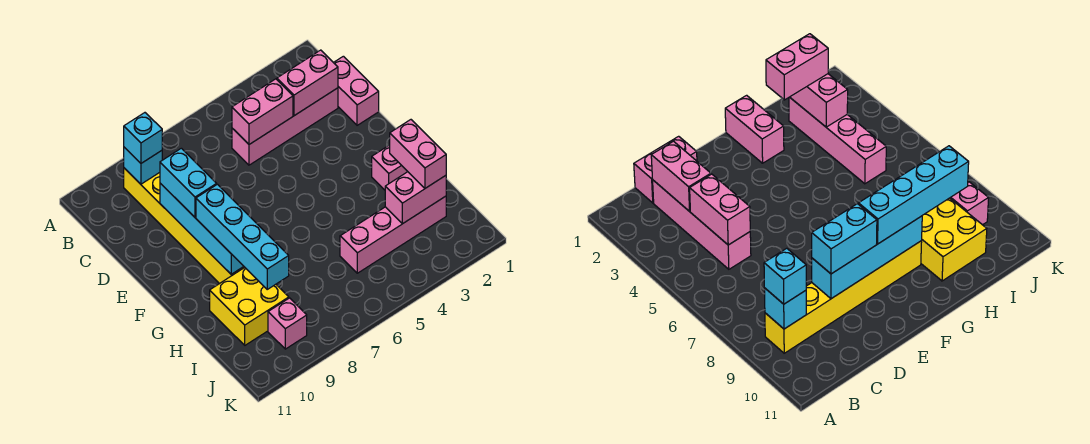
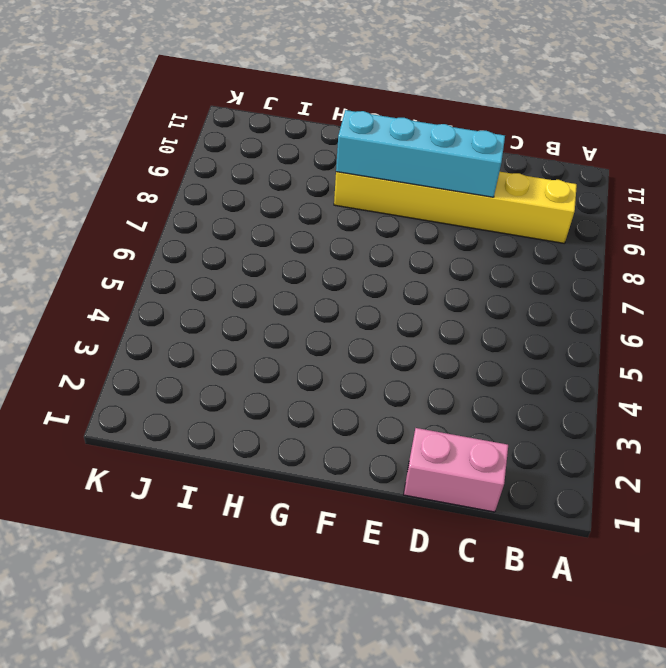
none -> pink brick C2:C5 level 1
none -> pink brick G1:G2 level 1
none -> yellow brick H9:I10 level 1

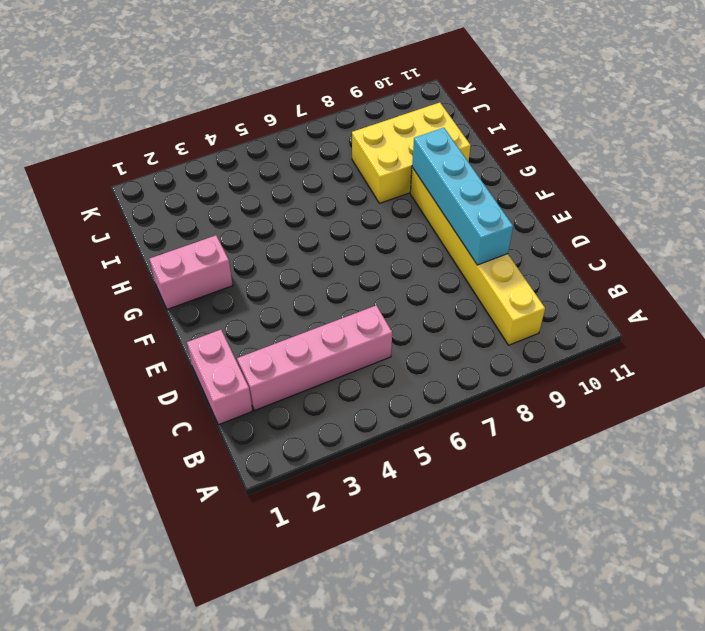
yellow brick H8:I10 level 1 -> yellow brick H9:I10 level 1
none -> pink brick I2:I5 level 1
none -> pink brick J9 level 1
none -> cyan brick B9 level 2

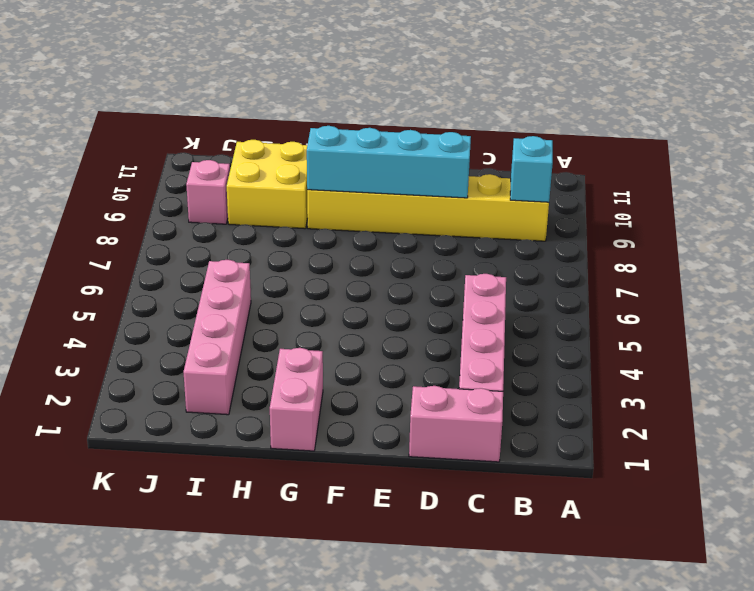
none -> pink brick C2:C3 level 2
none -> pink brick C4:C5 level 2
none -> pink brick I2:I3 level 2

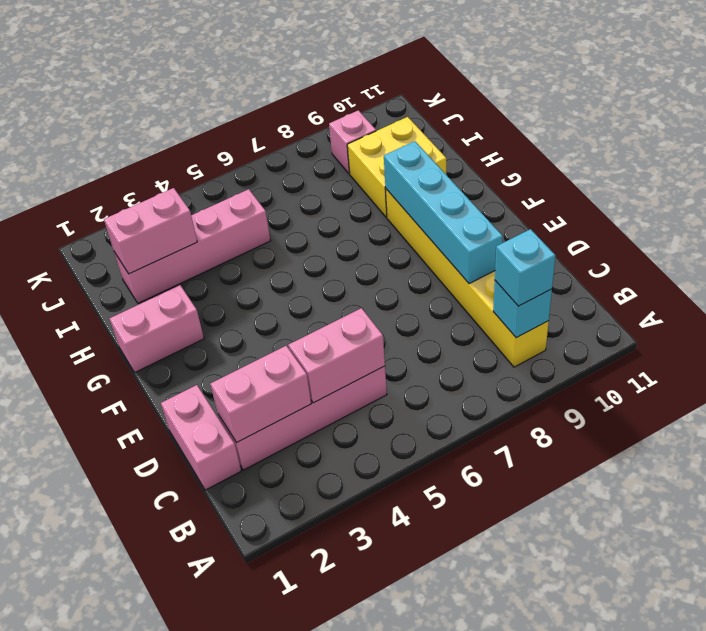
none -> cyan brick D9:E9 level 3
none -> cyan brick F9:I9 level 3
none -> pink brick H2:I2 level 3

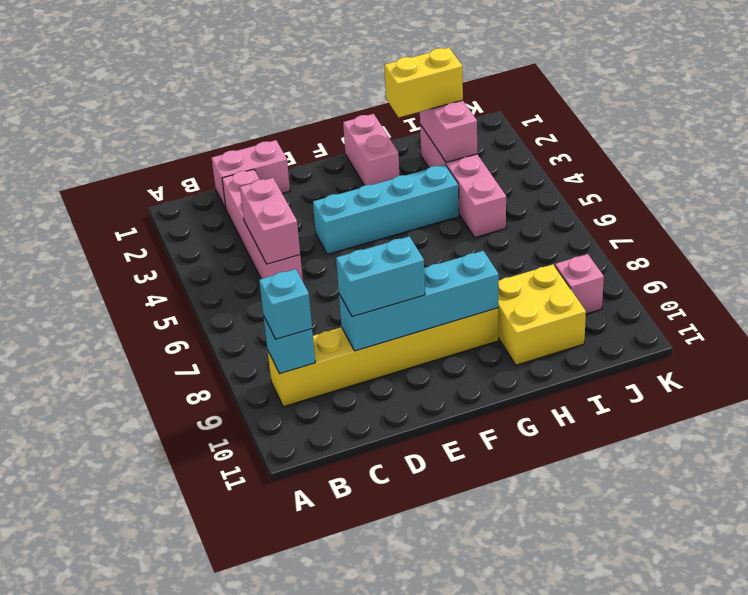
cyan brick E4:H4 level 1 -> cyan brick F9:I9 level 3
yellow brick H2:I2 level 3 -> pink brick H2:I2 level 3
none -> pink brick C2:C3 level 2

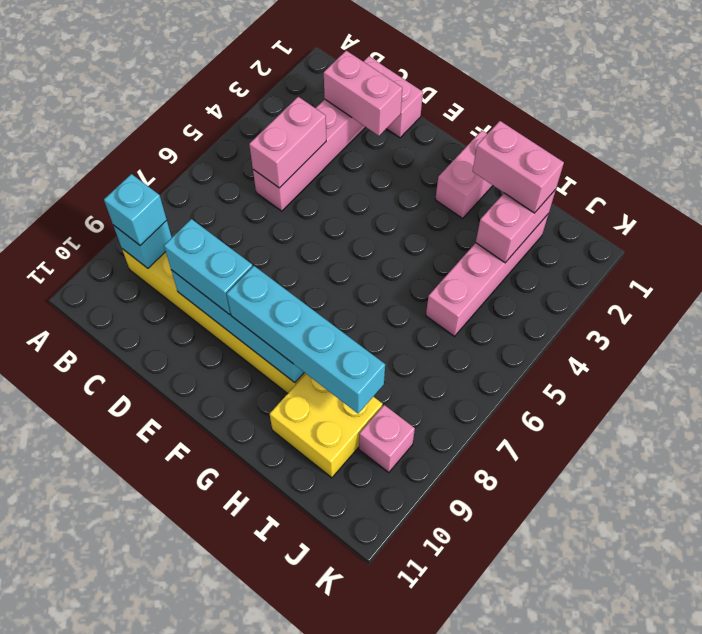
pink brick C2:D2 level 2 -> pink brick C2:C3 level 2

